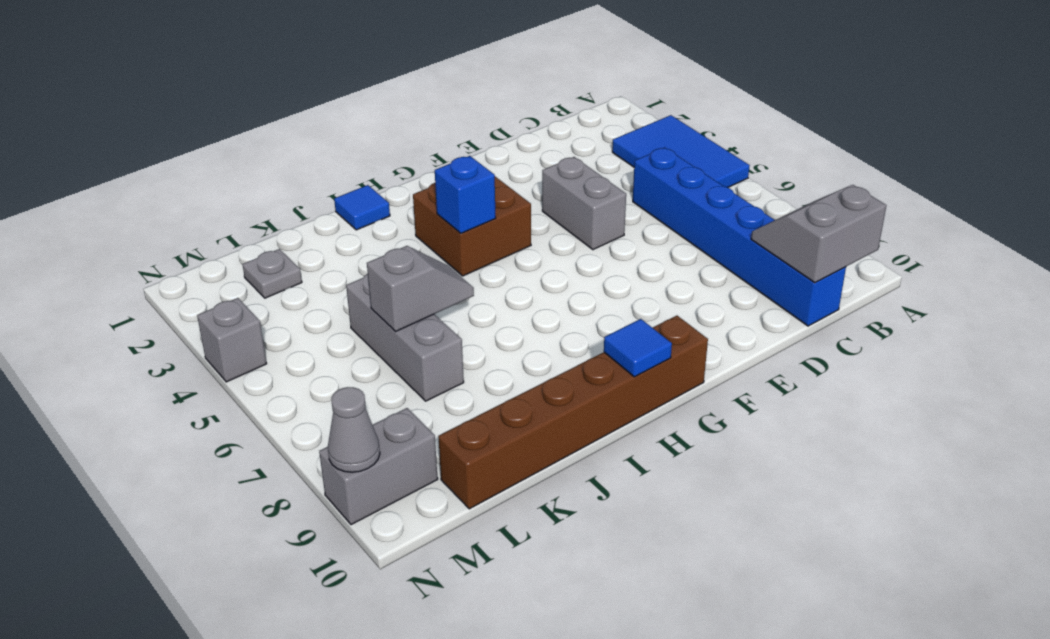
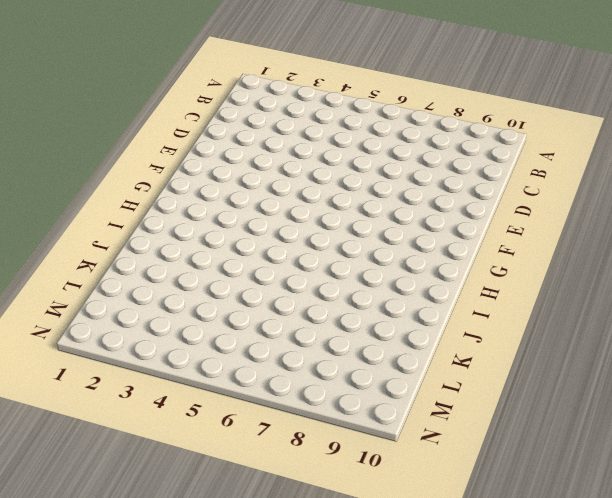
none -> blue tile A3:B5 level 1
none -> blue brick C5:C10 level 1
none -> grey brick E4:E5 level 1

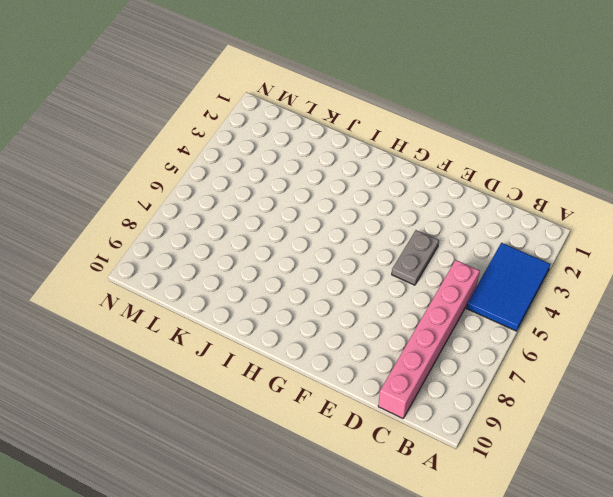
pink brick C5:C10 level 1 -> blue brick C5:C10 level 1
grey plate E4:E5 level 1 -> grey brick E4:E5 level 1
none -> brown brick G3:H4 level 1
none -> brown brick G10:L10 level 1
none -> blue tile I1 level 1

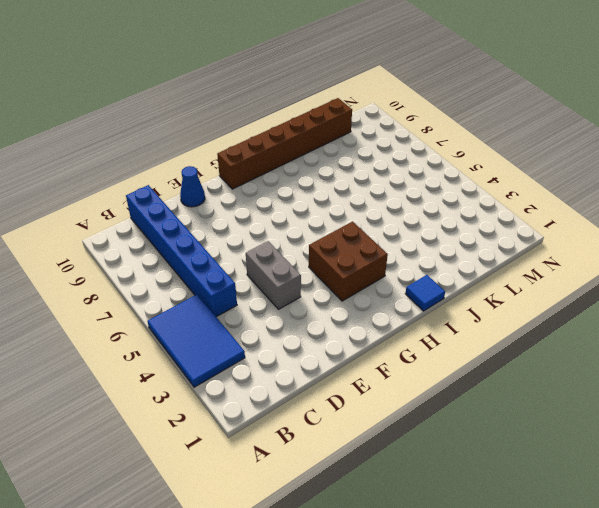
blue cone E10 level 1 -> none
none -> grey brick K5:K7 level 1
none -> grey plate L2 level 1
none -> grey brick M9:N9 level 1

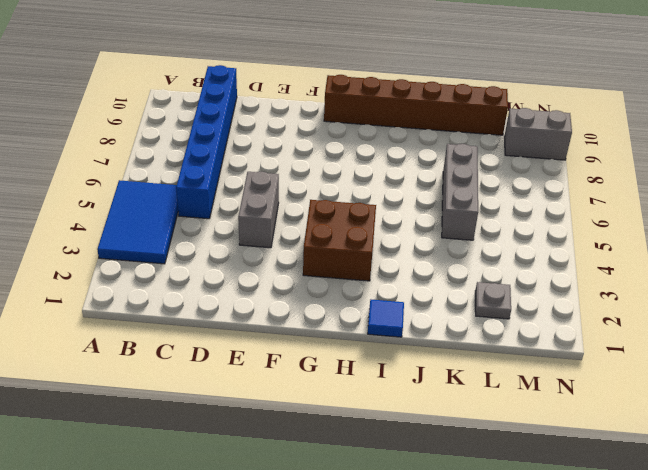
none -> grey brick N4 level 1
none -> grey slope B9:C10 level 2 top 10
none -> blue brick H4 level 2

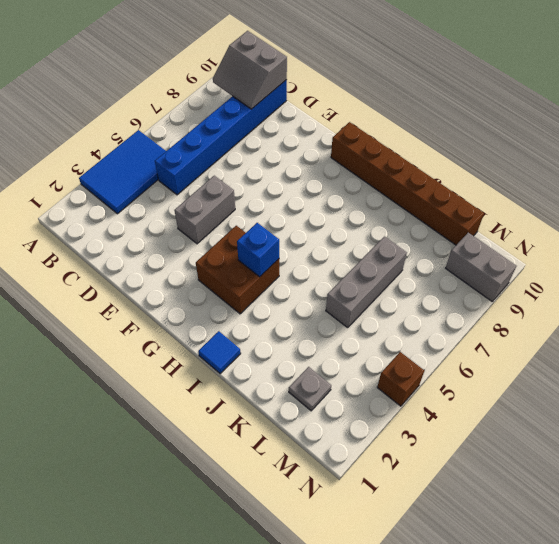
brown brick N4 level 1 -> grey brick N4 level 1
none -> blue tile H10 level 2
none -> grey slope J6:K6 level 2 top K
none -> grey cone N9 level 2

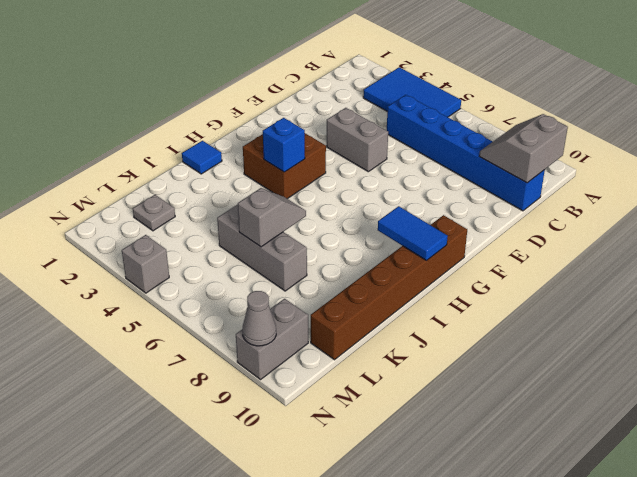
blue tile H9:H10 level 2 -> blue tile H10 level 2

